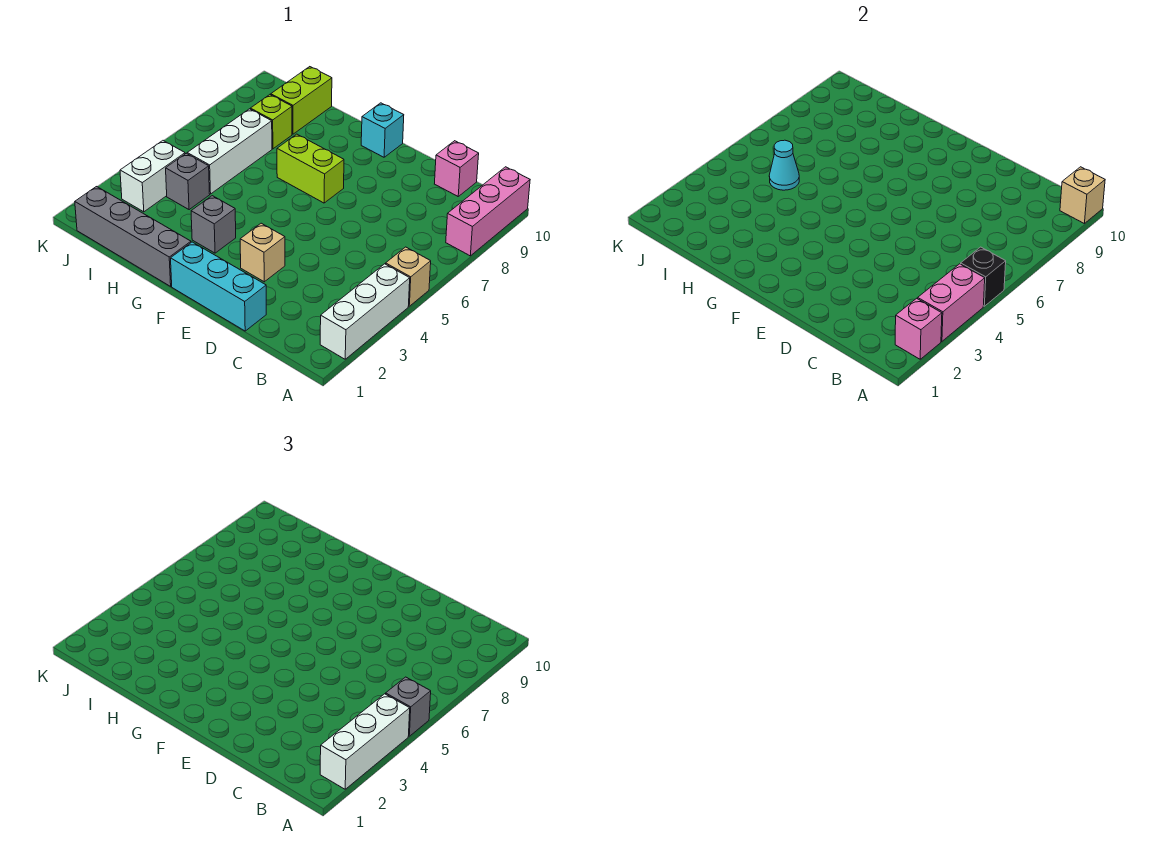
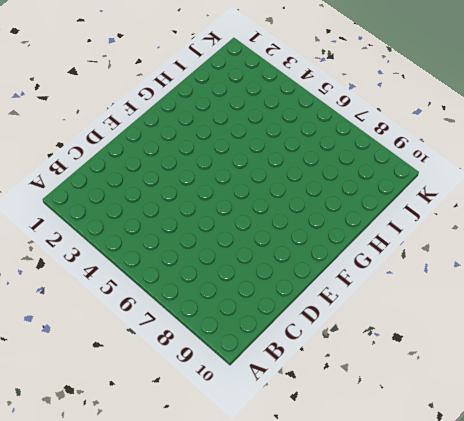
none -> white brick A2:A4 level 1
none -> tan brick A5 level 1
none -> pink brick A8:A10 level 1

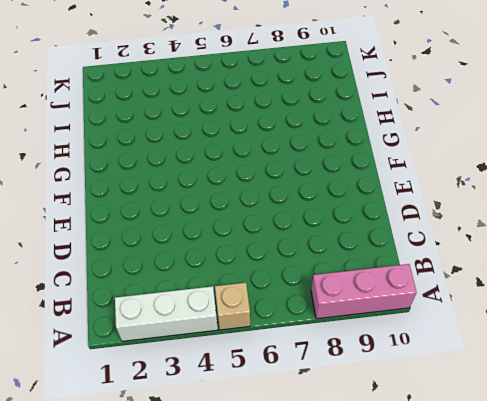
none -> pink brick C10 level 1
none -> cyan brick D1:F1 level 1
none -> tan brick E3 level 1

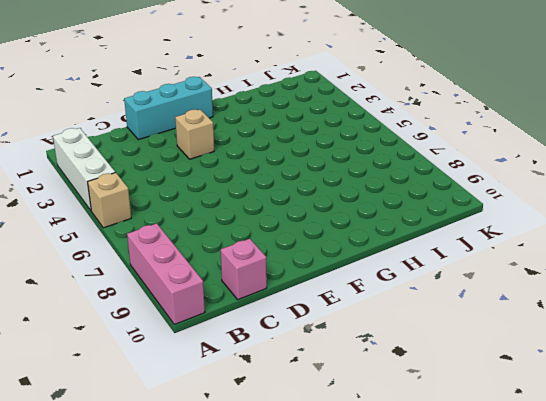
none -> lime brick F7:G7 level 1
none -> cyan brick F10 level 1
none -> grey brick G1:J1 level 1

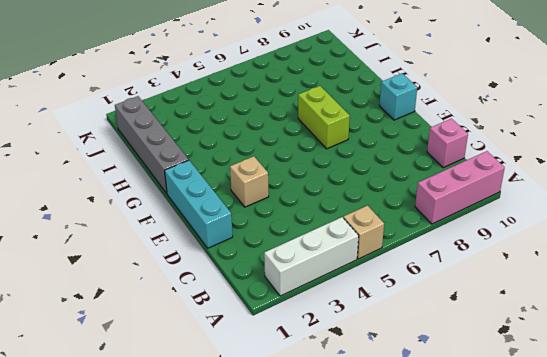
none -> grey brick G3 level 1
none -> grey brick I4 level 1
none -> white brick I5:I7 level 1

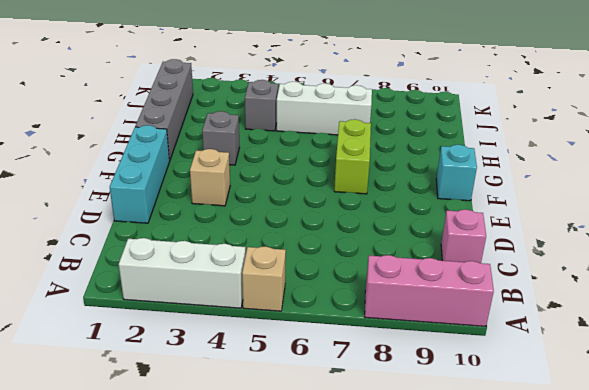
none -> lime brick I8 level 1
none -> lime brick I9:I10 level 1
none -> white brick J3:J4 level 1

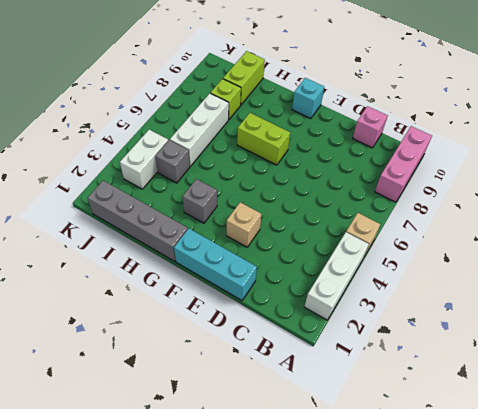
none -> pink brick A2 level 2
none -> pink brick A3:A4 level 2
none -> black brick A5 level 2

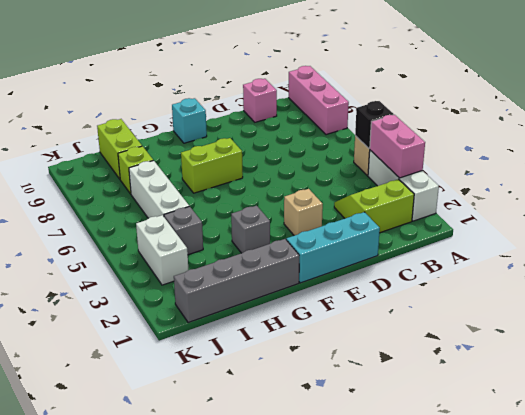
lime slope B2:C3 level 1 top 2 -> none
none -> pink brick A2 level 2
none -> tan brick A10 level 2
none -> cyan cone I5 level 2

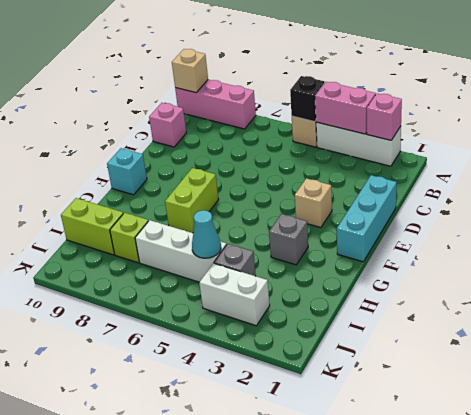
none -> grey brick G1:J1 level 1
none -> white brick A2:A4 level 3
none -> grey brick A5 level 3

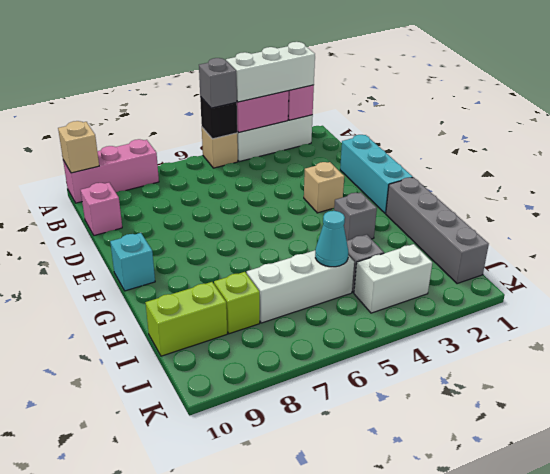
none -> lime brick F7:G7 level 1

